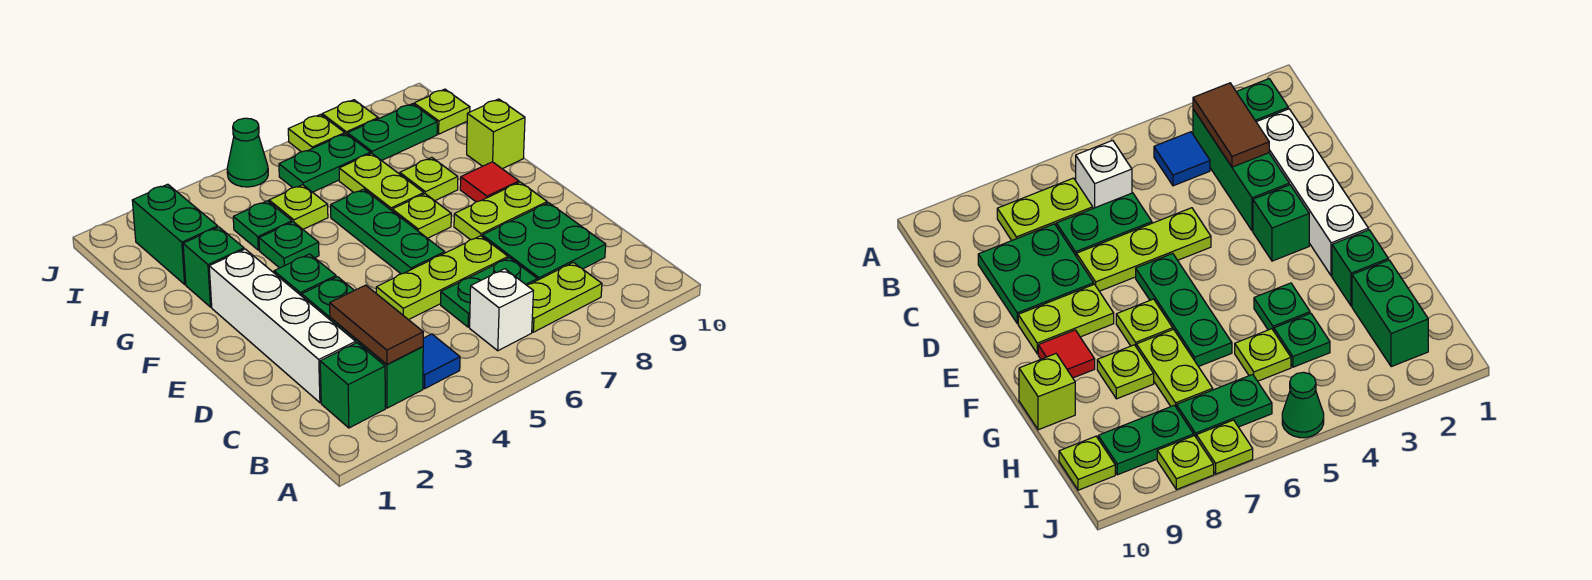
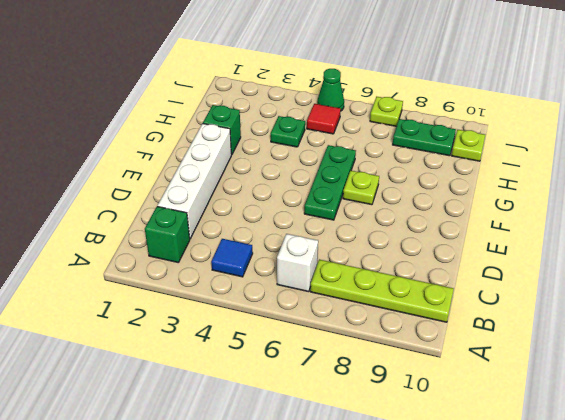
lime plate B7:B10 level 1 -> lime plate B7:B8 level 1
red tile I5 level 1 -> red tile F9 level 1
none -> green brick B3:D3 level 1
none -> green plate C6:C7 level 1
none -> green plate C8:D9 level 1

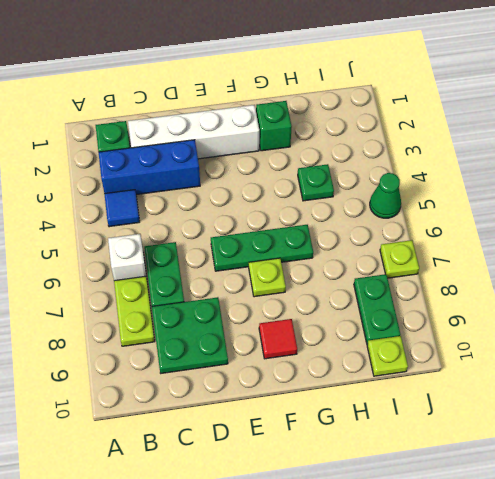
blue brick B3:D3 level 1 -> green brick B3:D3 level 1
none -> lime plate D5:D7 level 1
none -> green brick E3 level 1
none -> lime plate E8:E9 level 1

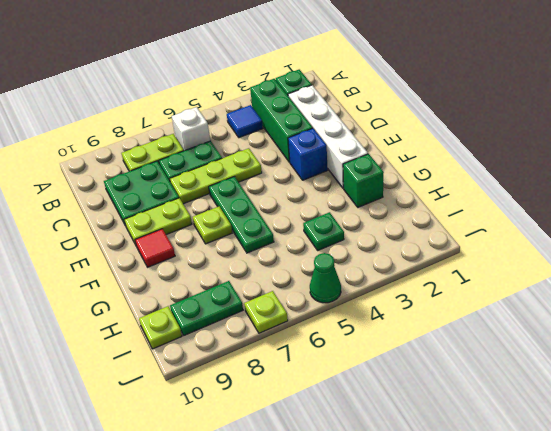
blue brick E3 level 1 -> green brick E3 level 1
none -> green plate G4 level 1
none -> lime plate G7:H7 level 1
none -> lime plate G8 level 1

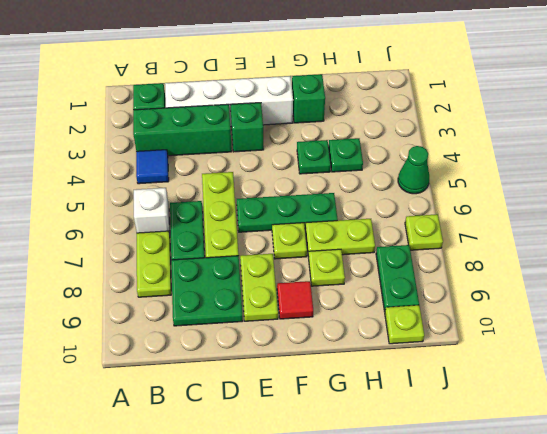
none -> lime brick G10 level 1
none -> green brick H2:I2 level 1
none -> lime plate H5 level 1

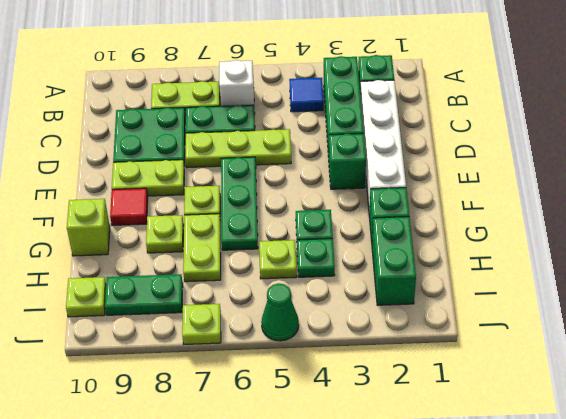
none -> green plate I6:I7 level 1
none -> lime plate J8 level 1
none -> brown tile B3:C3 level 2

